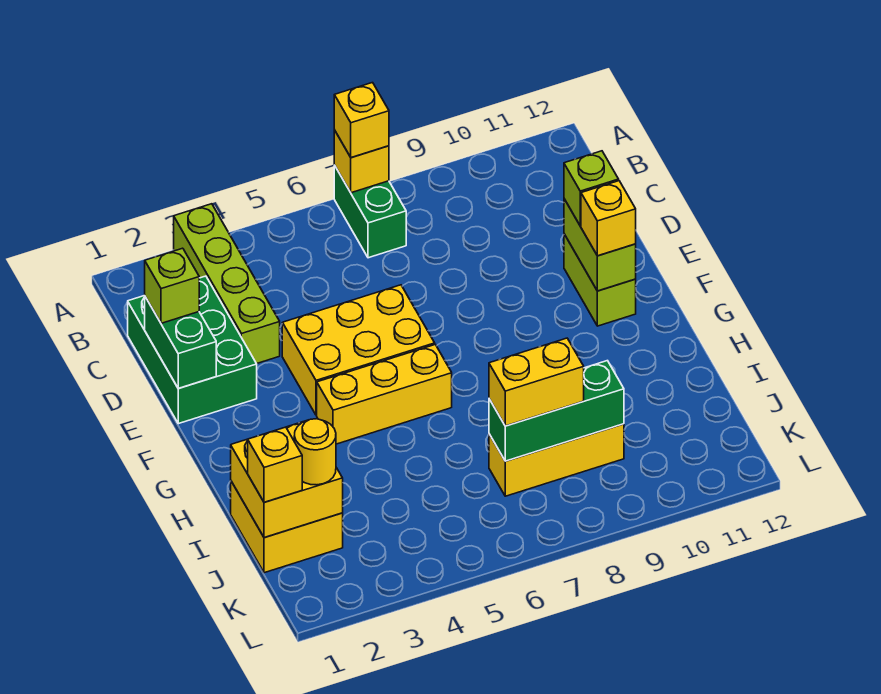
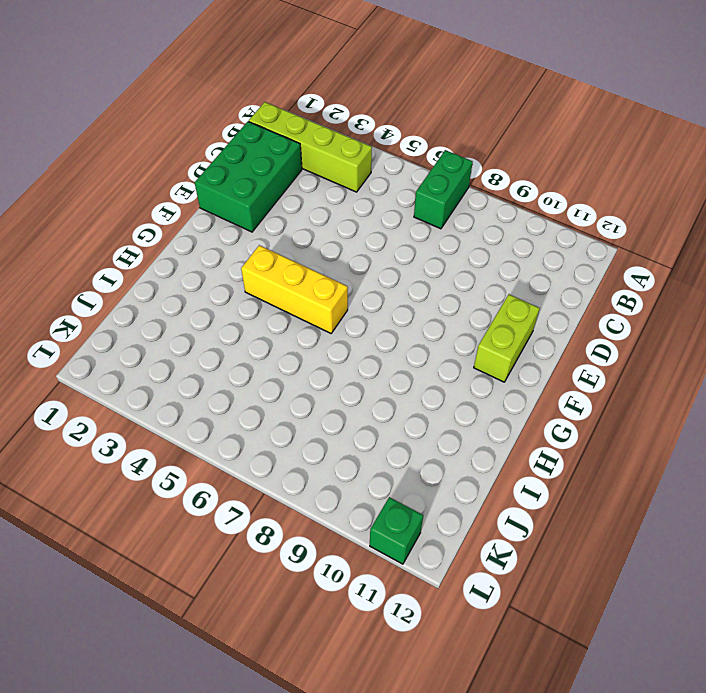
lime brick B1:B4 level 1 -> lime brick A3:D3 level 1
green brick L11 level 1 -> none
none -> yellow brick E4:F6 level 1
none -> yellow brick I1:J2 level 1
none -> yellow brick J7:J9 level 1

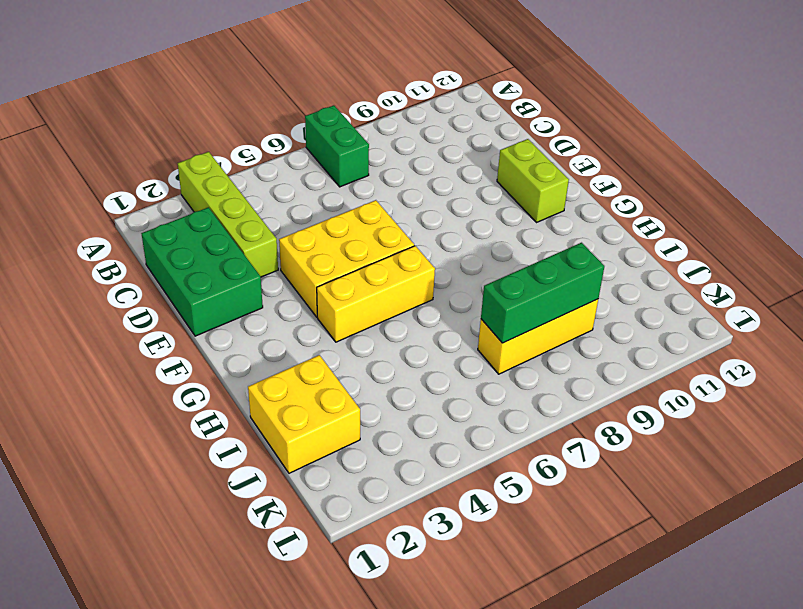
none -> yellow brick A7 level 2
none -> green brick D1:E1 level 2
none -> lime brick E11:F11 level 2

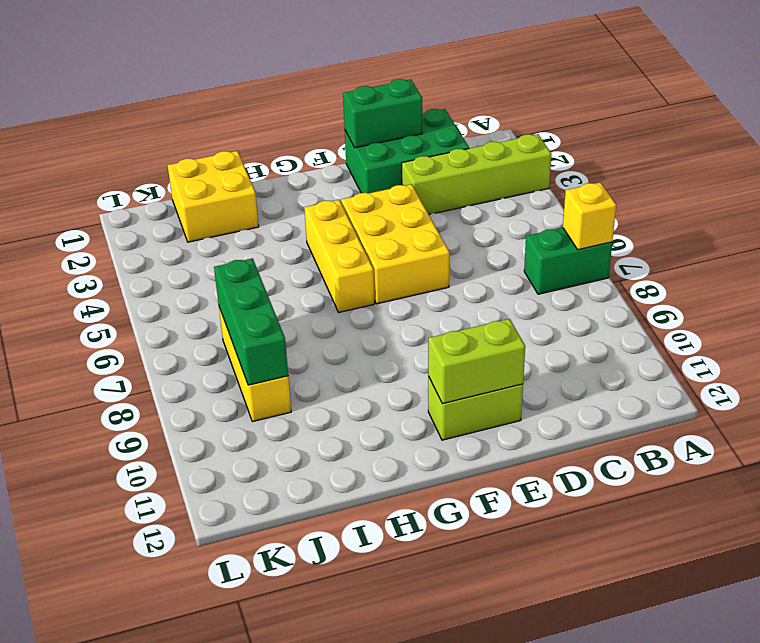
none -> yellow brick I1:J2 level 2
none -> yellow brick A7 level 3
none -> lime brick D1 level 3

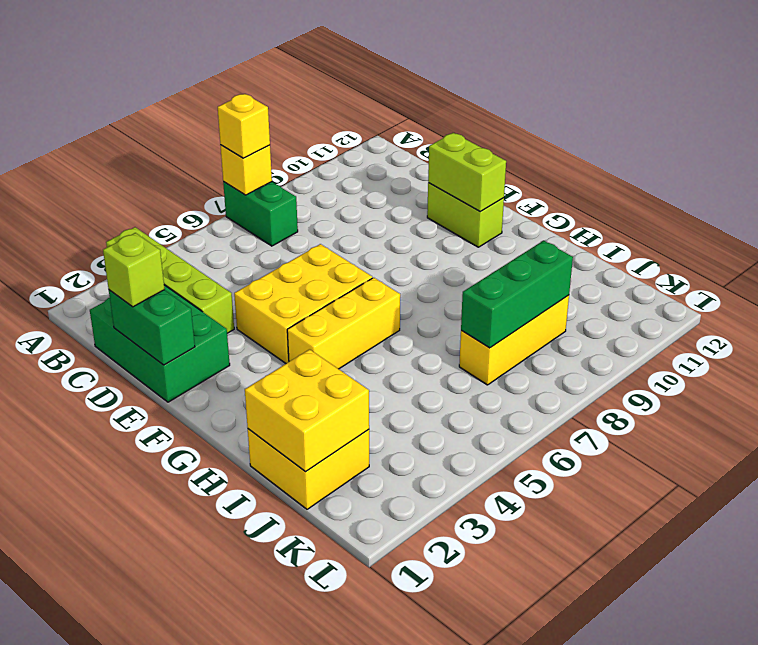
none -> lime brick E11 level 3
none -> yellow brick F11 level 3
none -> yellow brick J1 level 3

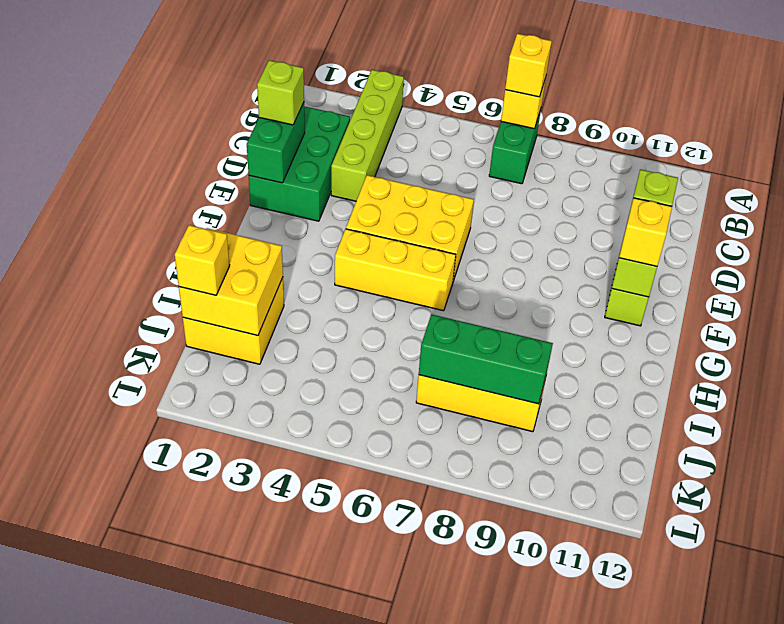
none -> yellow round brick J2 level 3
none -> yellow brick J7:J8 level 3

